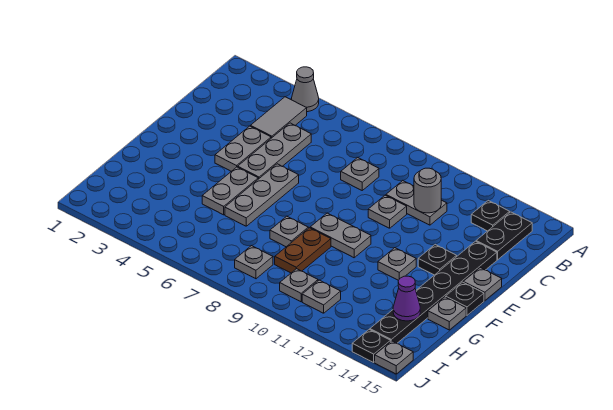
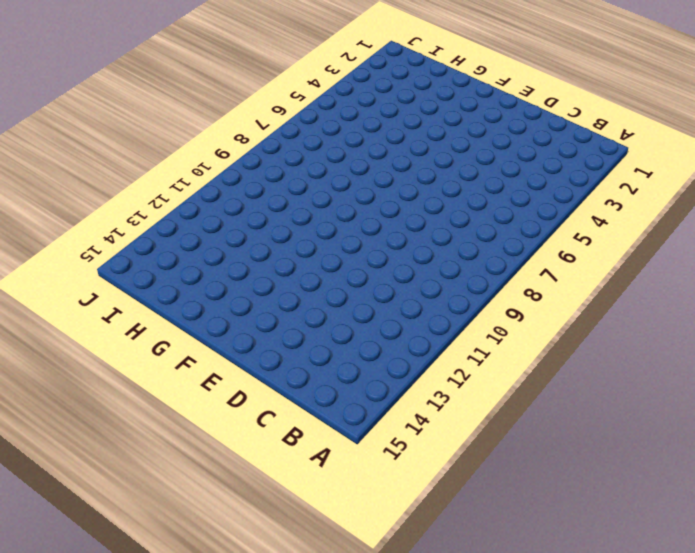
none -> grey cone A4 level 1
none -> grey tile B4:C4 level 1
none -> black plate B13 level 1

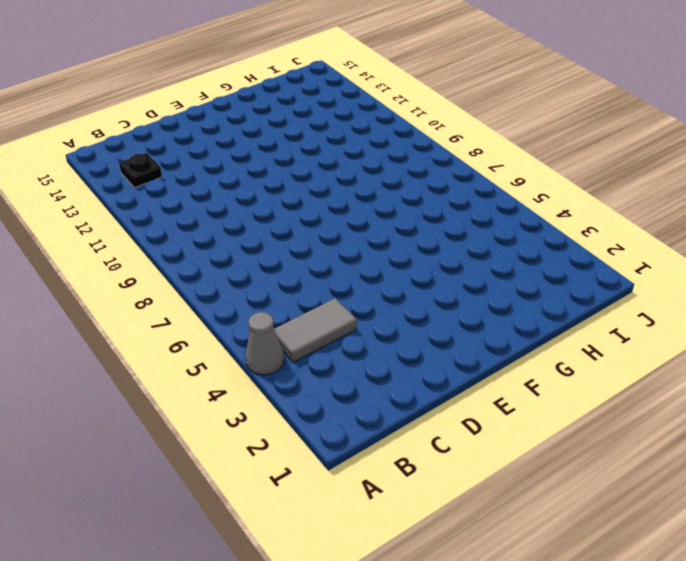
none -> black plate B14:C14 level 1
none -> grey plate C5:E5 level 1
none -> grey plate C8 level 1

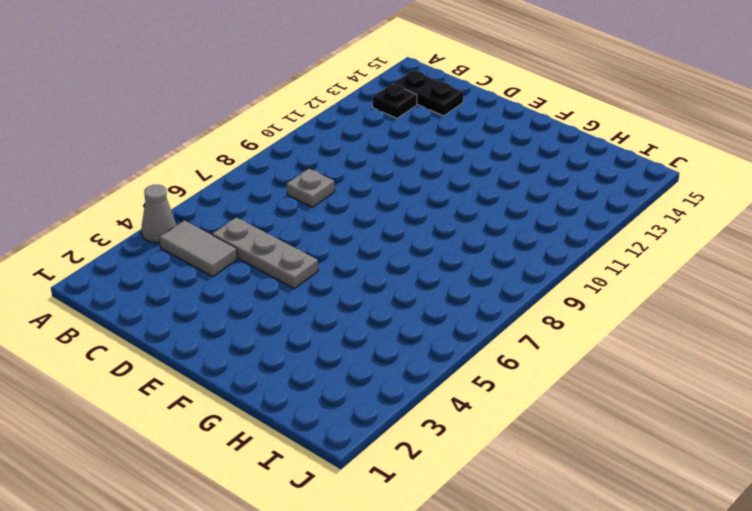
none -> grey plate C10:C11 level 1
none -> grey plate D4:E4 level 1
none -> grey plate D10 level 1

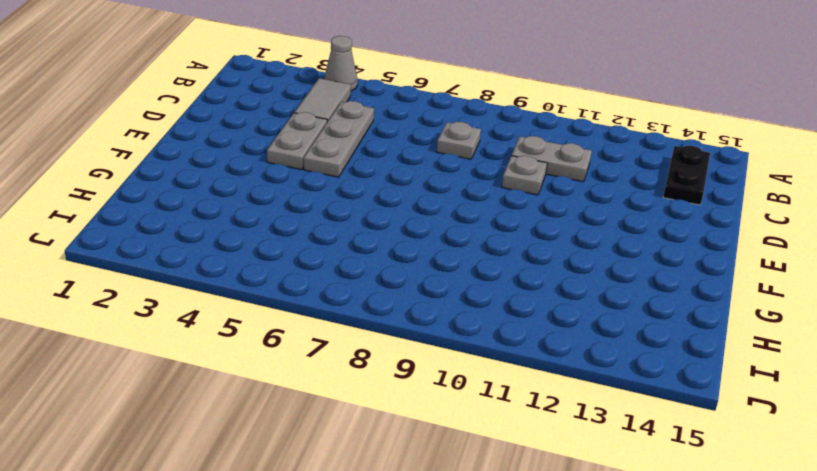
none -> black plate B13 level 1
none -> black plate D14:I14 level 1
none -> grey plate E6:G6 level 1

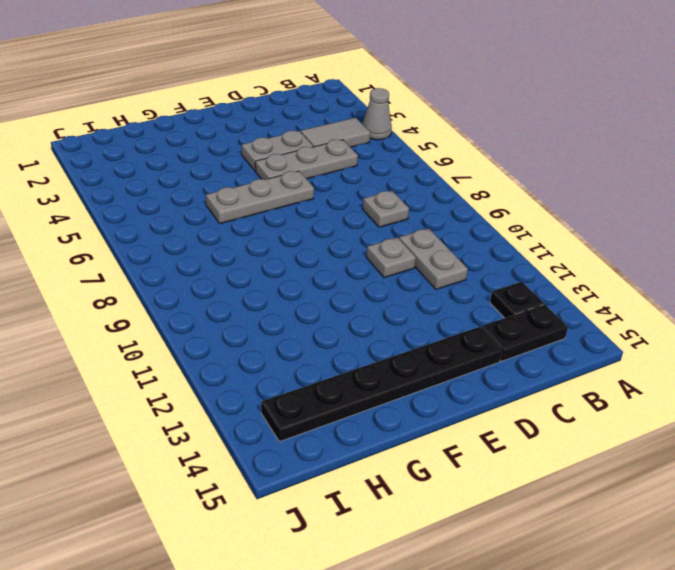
none -> black plate E13 level 1
none -> grey plate E15 level 1
none -> grey plate F5:G5 level 1

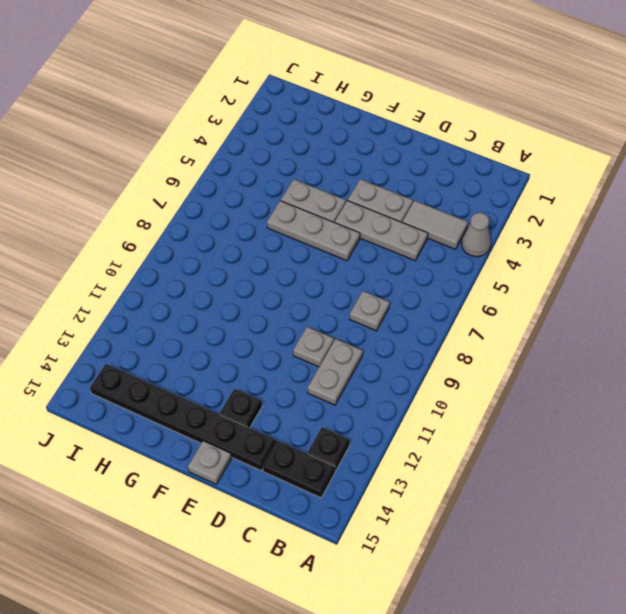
none -> grey plate F9:F10 level 1
none -> grey plate F12 level 1
none -> black plate F15 level 1

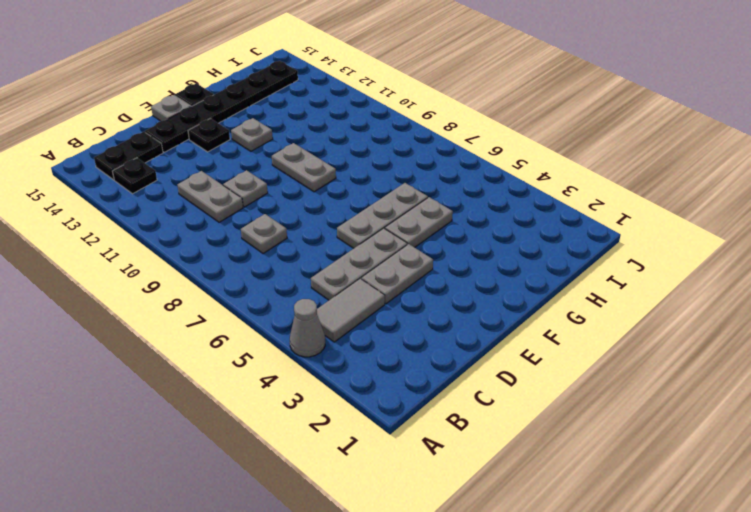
none -> grey plate G8 level 1
none -> brown plate G9:H9 level 1
none -> grey plate G15 level 1

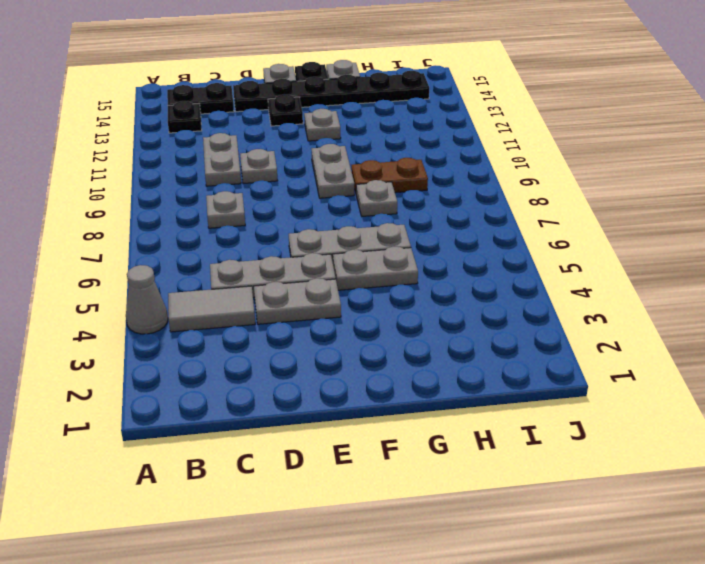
none -> grey plate I8 level 1
none -> grey plate I10 level 1
none -> grey plate I11 level 1

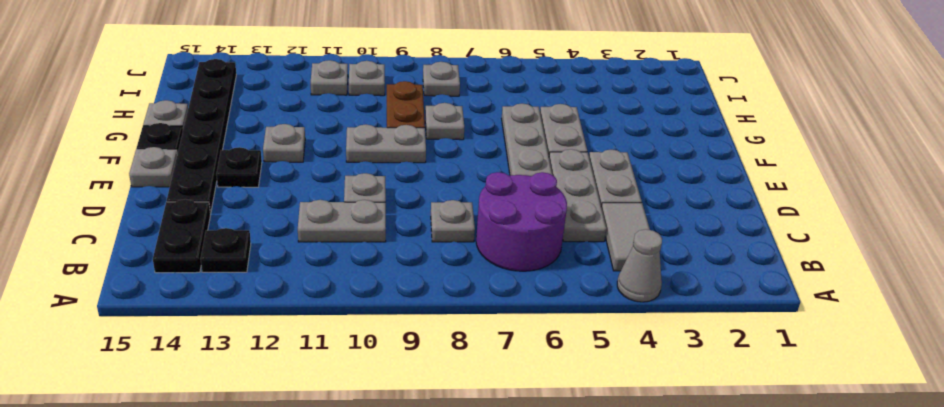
purple round brick B6:C7 level 1 -> none
none -> black plate J14 level 1
none -> grey plate J15 level 1
none -> grey round brick C11 level 2

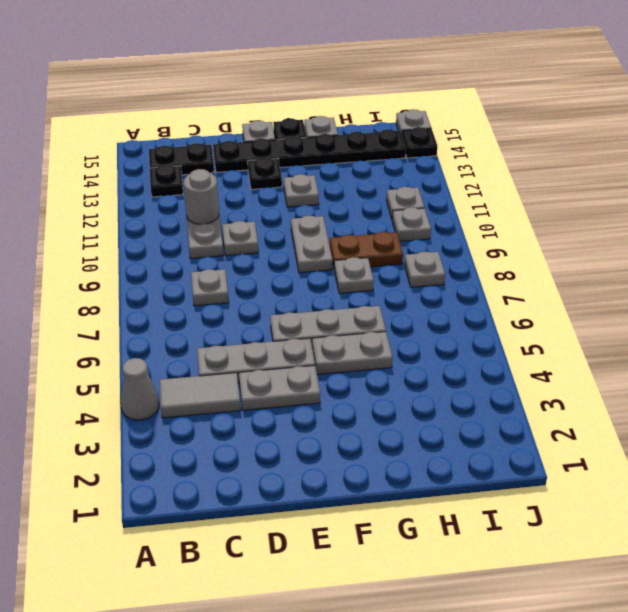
none -> purple cone H14 level 2

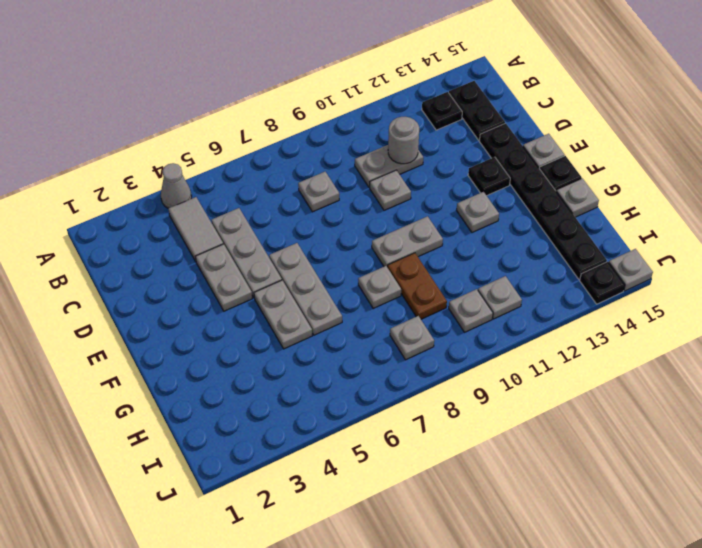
none -> purple cone H14 level 2

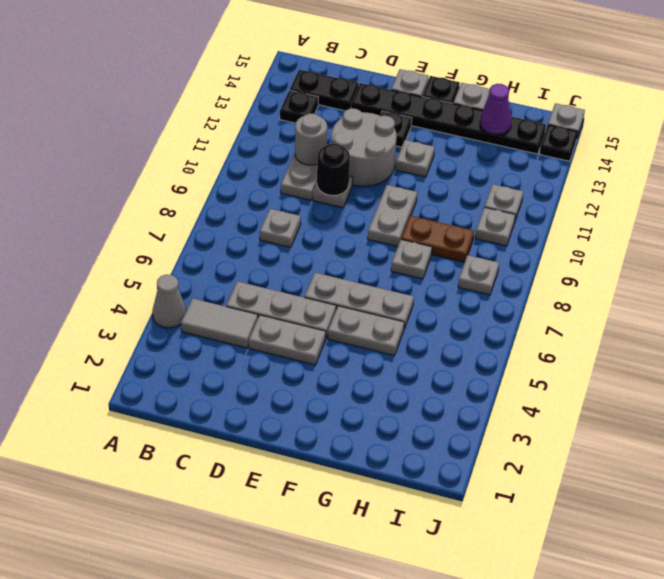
black round brick D10 level 2 -> none
grey round brick D11:E12 level 1 -> none

